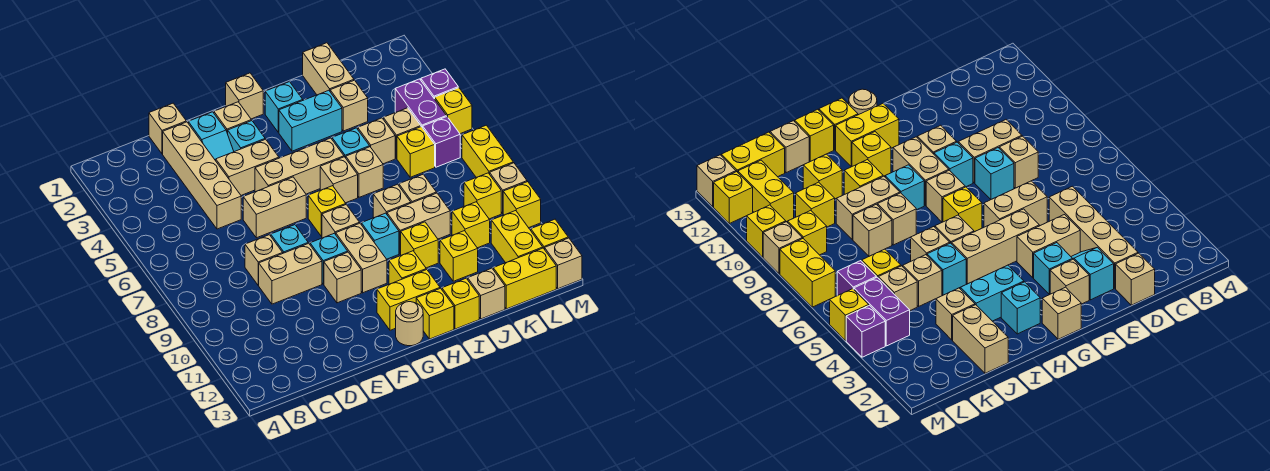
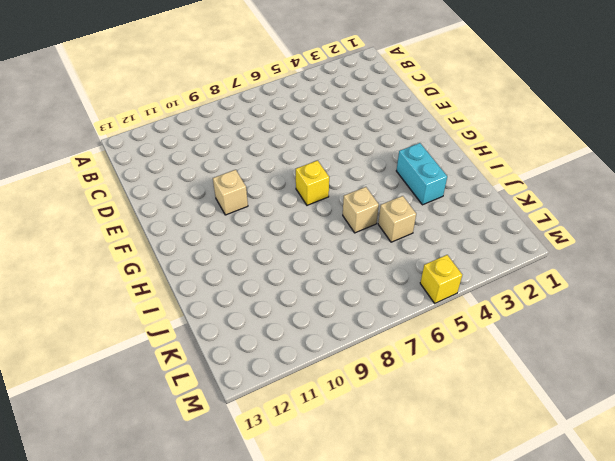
none -> tan brick D1 level 1
none -> tan brick D2:D5 level 1
none -> tan brick D8 level 1
none -> tan brick D9:E9 level 1

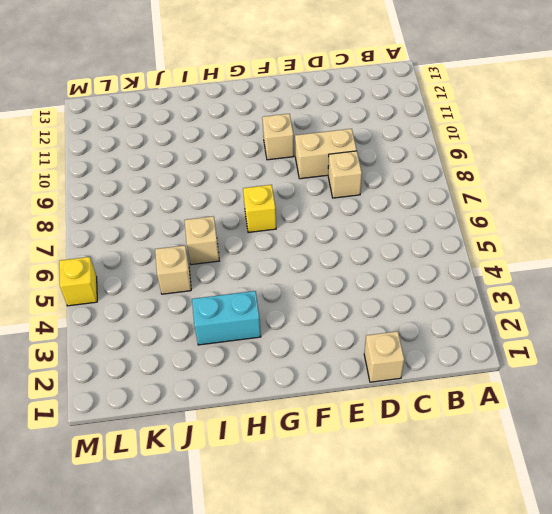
none -> tan brick D2:D5 level 1
none -> cyan slope E2:E3 level 1 top 2
none -> tan brick E4:F4 level 1
none -> tan brick E6:F6 level 1

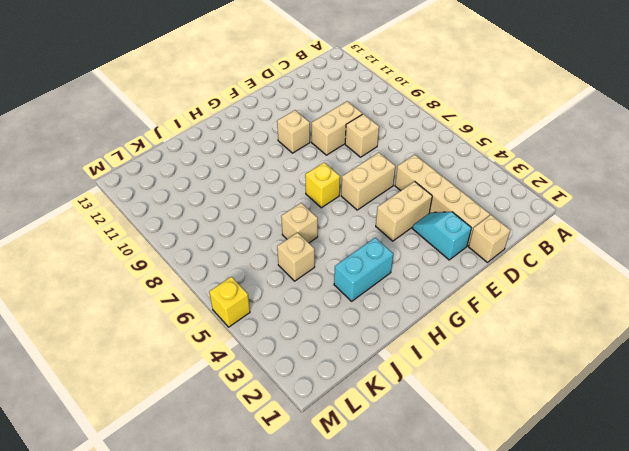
none -> cyan brick E8 level 1
none -> tan brick F2 level 1
none -> cyan brick F3 level 1
none -> tan brick F5:H5 level 1

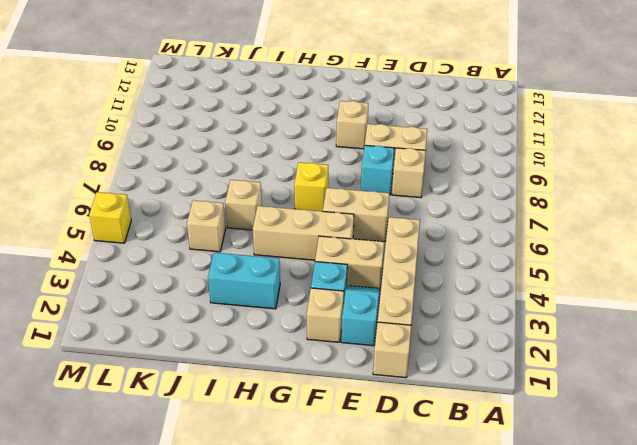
none -> cyan brick F9 level 1
none -> tan brick G1 level 1
none -> tan brick G8 level 1
none -> tan brick G9:G10 level 1

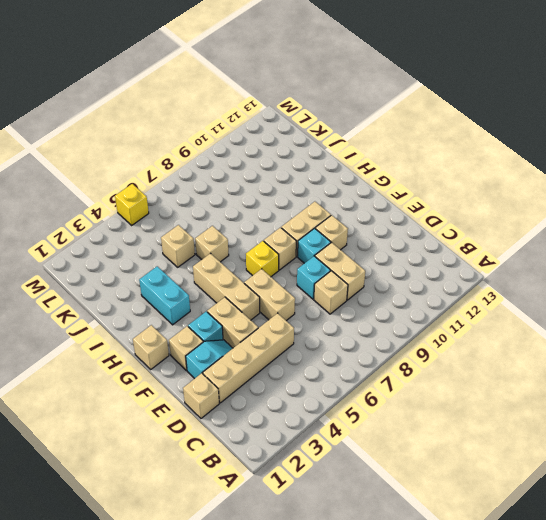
none -> yellow brick G12:H12 level 1
none -> tan round brick G13 level 1
none -> cyan brick H2 level 1
none -> tan brick H6 level 1

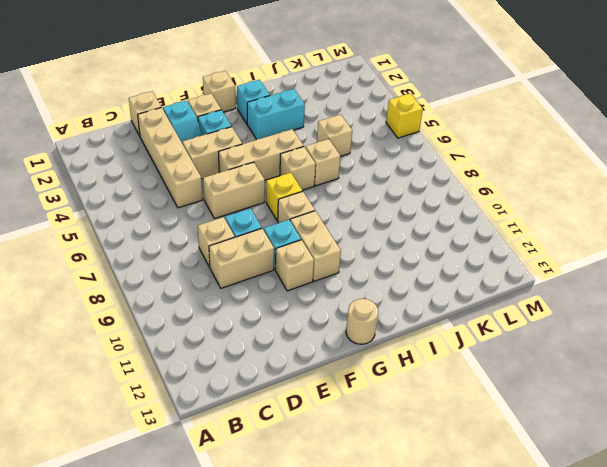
none -> yellow brick G12:H12 level 1
none -> cyan brick H9 level 1
none -> yellow brick H11 level 1
none -> yellow brick H13 level 1

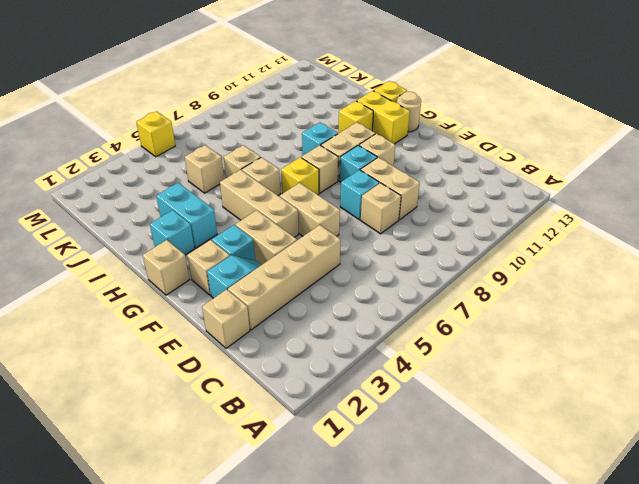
none -> cyan brick I5 level 1
none -> tan brick I8 level 1
none -> tan brick I9:J9 level 1
none -> yellow brick I10 level 1

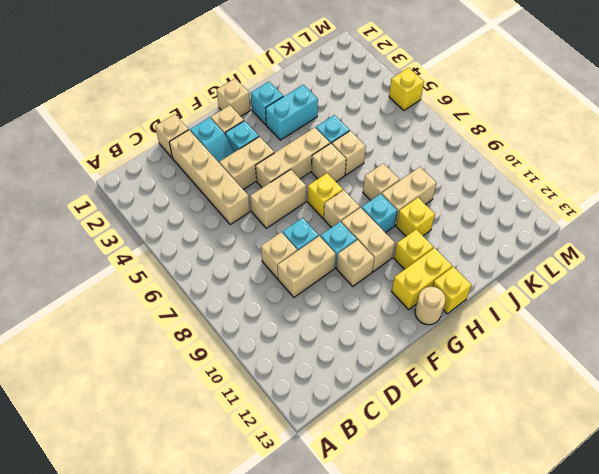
none -> yellow brick I13 level 1
none -> tan brick J1:J2 level 1
none -> tan brick J3 level 1
none -> tan brick J5 level 1

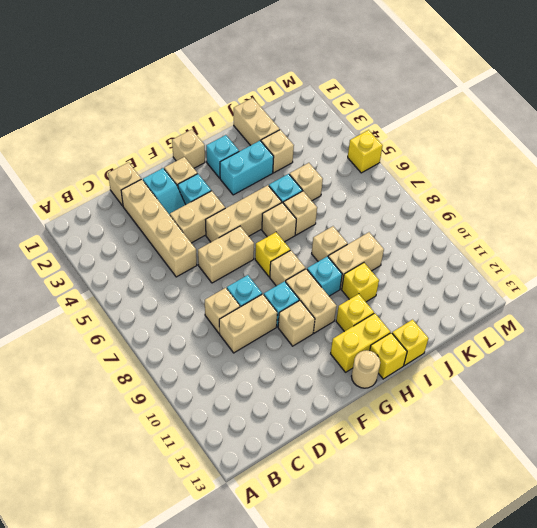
none -> tan brick J8 level 1
none -> yellow brick J11 level 1
none -> tan brick J13 level 1
none -> tan brick K5 level 1

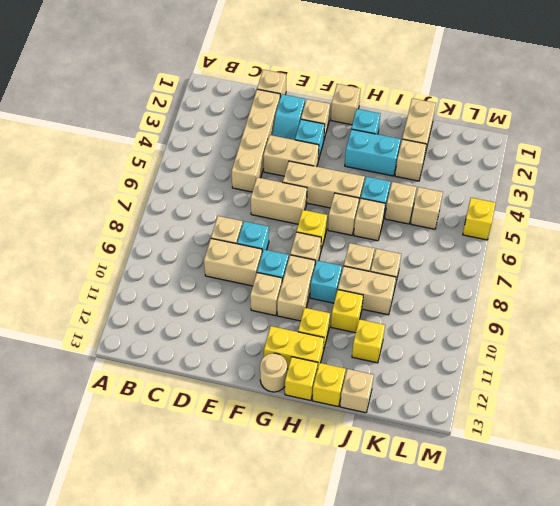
none -> yellow brick K6 level 1
none -> yellow brick K10 level 1
none -> yellow brick K13:L13 level 1
none -> purple brick L4:L5 level 1

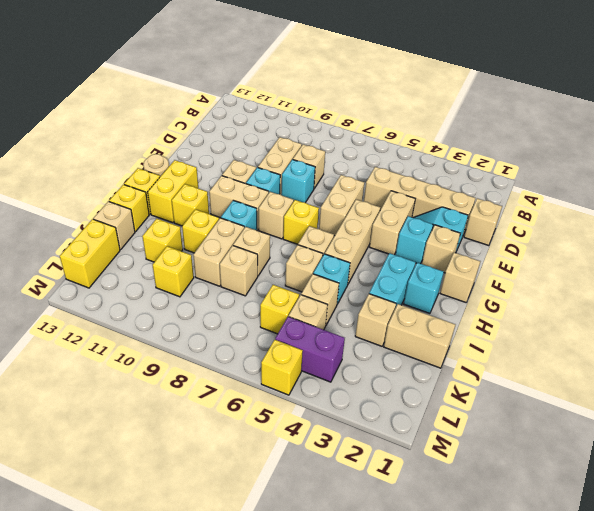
none -> purple brick L6 level 1
none -> yellow brick L9 level 1
none -> yellow brick L11:L12 level 1
none -> purple brick M4 level 1

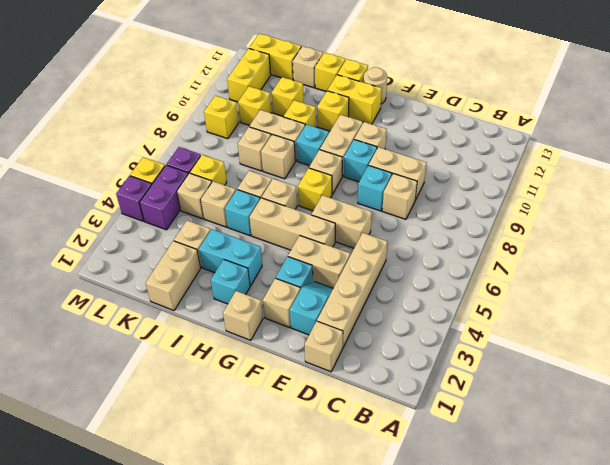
none -> yellow brick M7:M8 level 1
none -> tan brick M9 level 1
none -> yellow brick M10 level 1
none -> yellow brick M12 level 1

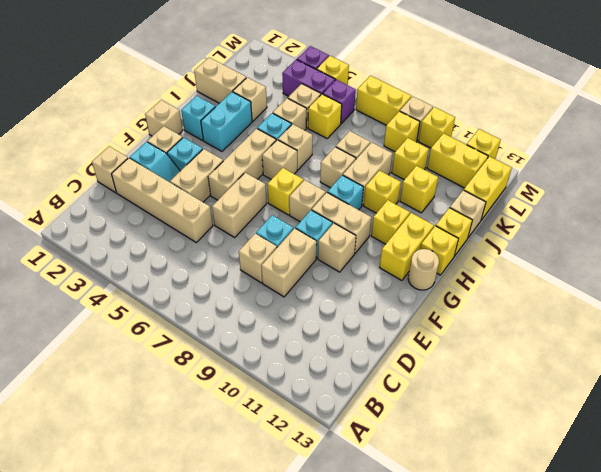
none -> tan brick M13 level 1

